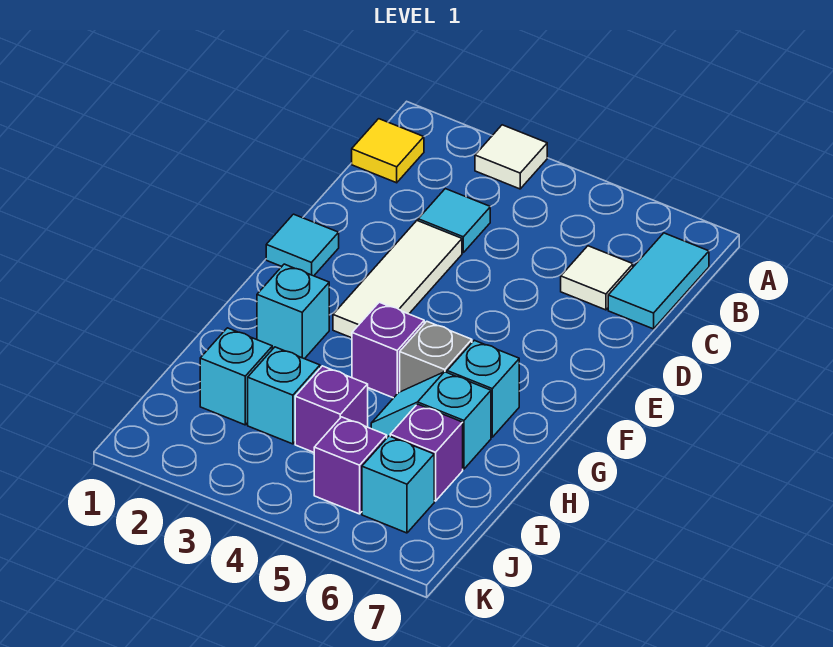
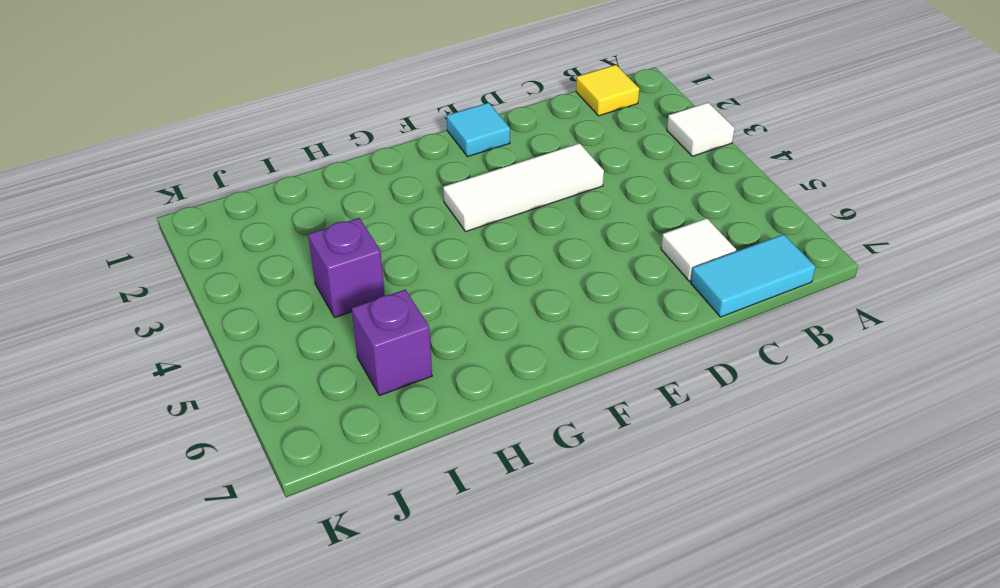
none -> cyan tile C3 level 1
none -> cyan brick G2 level 1
none -> purple brick G4 level 1

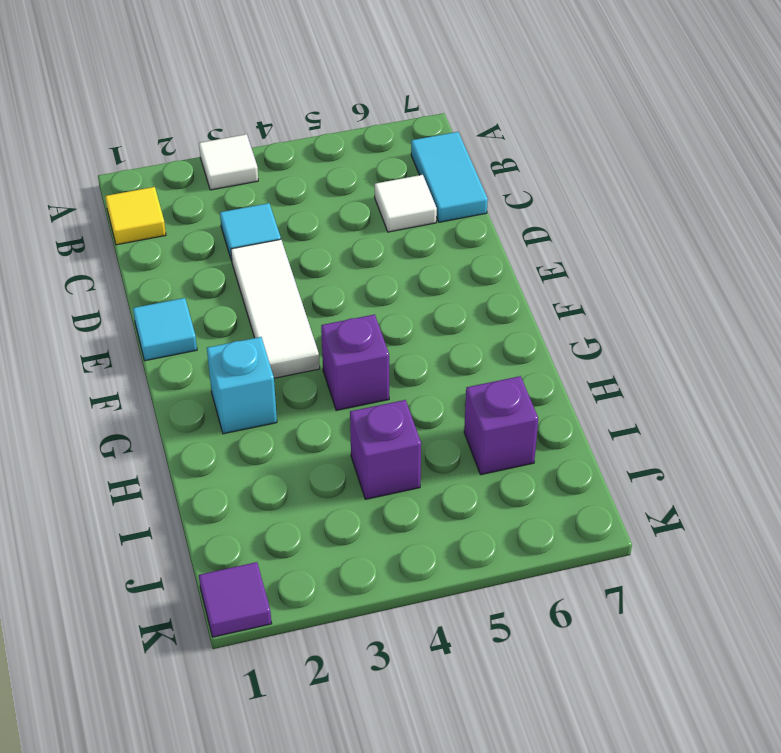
purple tile K1 level 1 -> none
none -> grey brick G5 level 1
none -> cyan brick G6 level 1
none -> cyan slope H5:H6 level 1 top 6

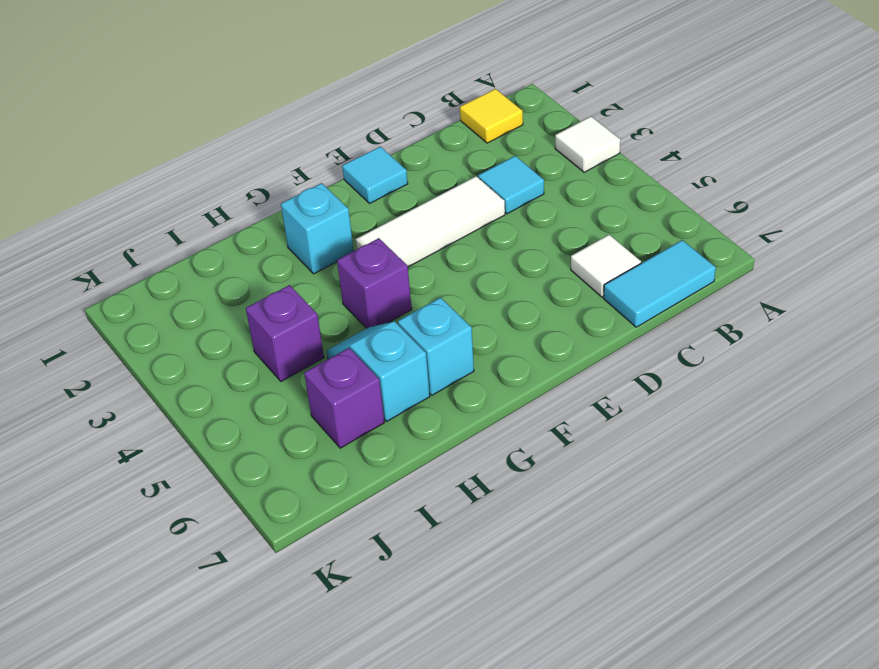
none -> grey brick G5 level 1
none -> cyan brick I2 level 1
none -> cyan brick I3 level 1

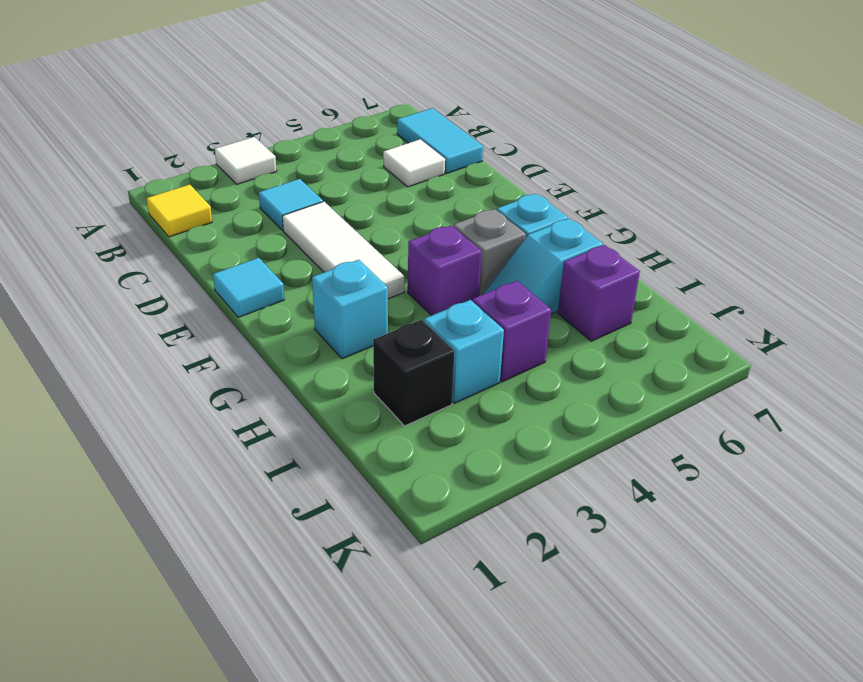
black brick I2 level 1 -> cyan brick I2 level 1
none -> purple brick J5 level 1
none -> cyan brick J6 level 1

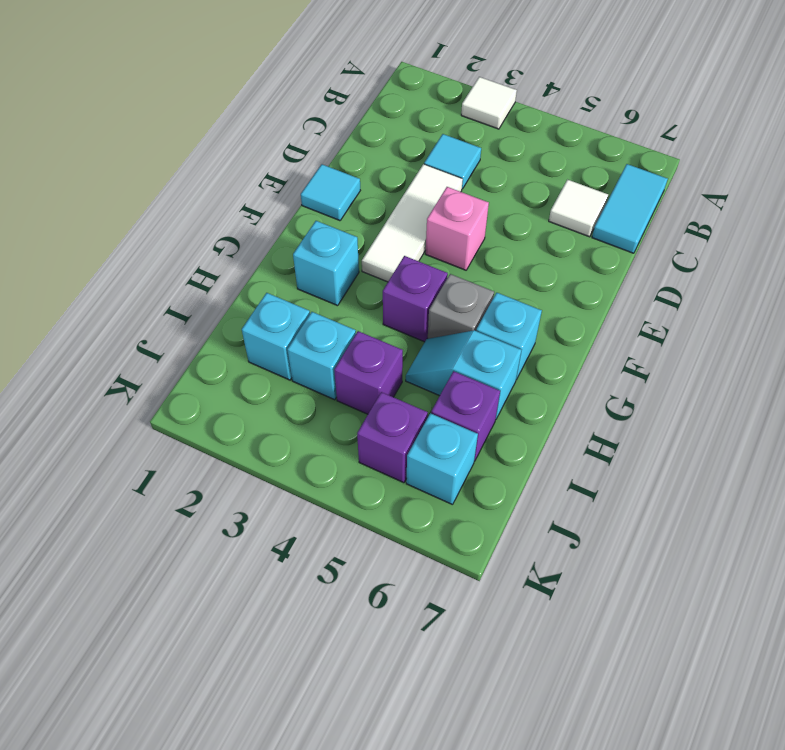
pink brick E4 level 1 -> none
none -> yellow tile B1 level 1

